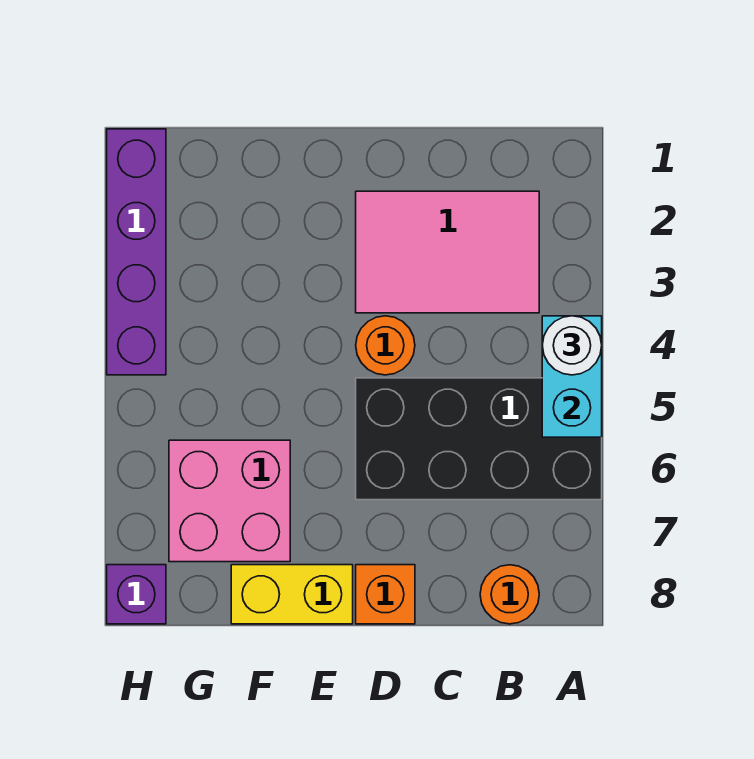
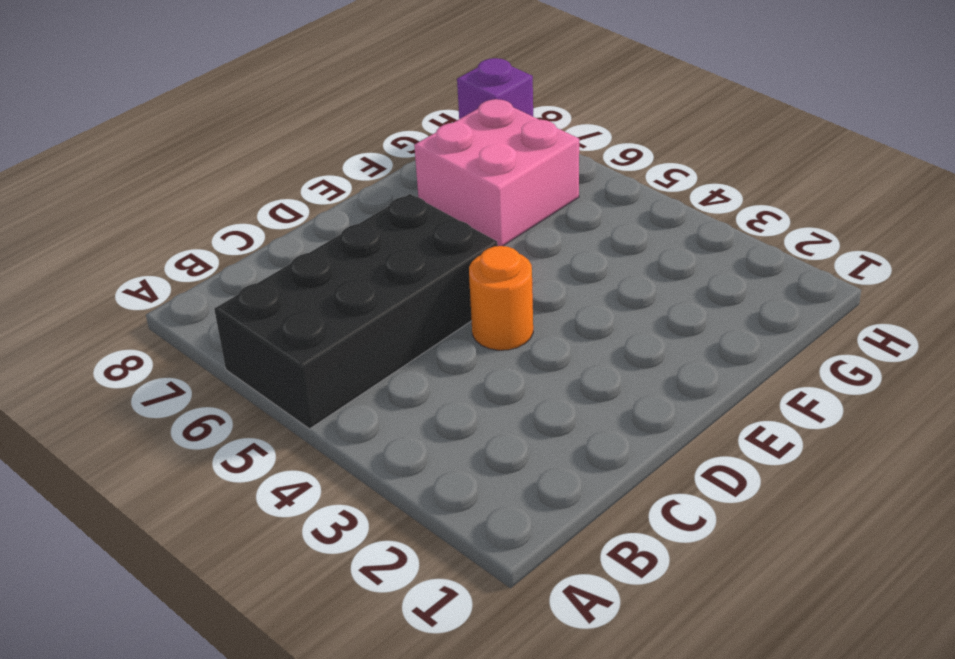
none -> pink tile B2:D3 level 1
none -> orange round brick B8 level 1

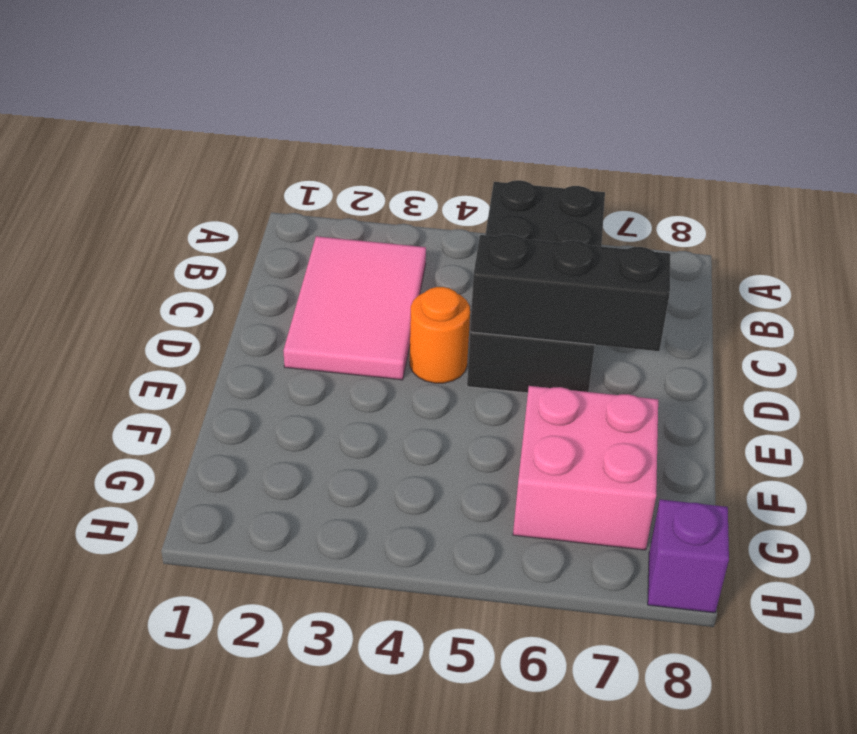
black brick D5:D7 level 2 -> none
none -> orange round brick B8 level 1
none -> orange brick D8 level 1

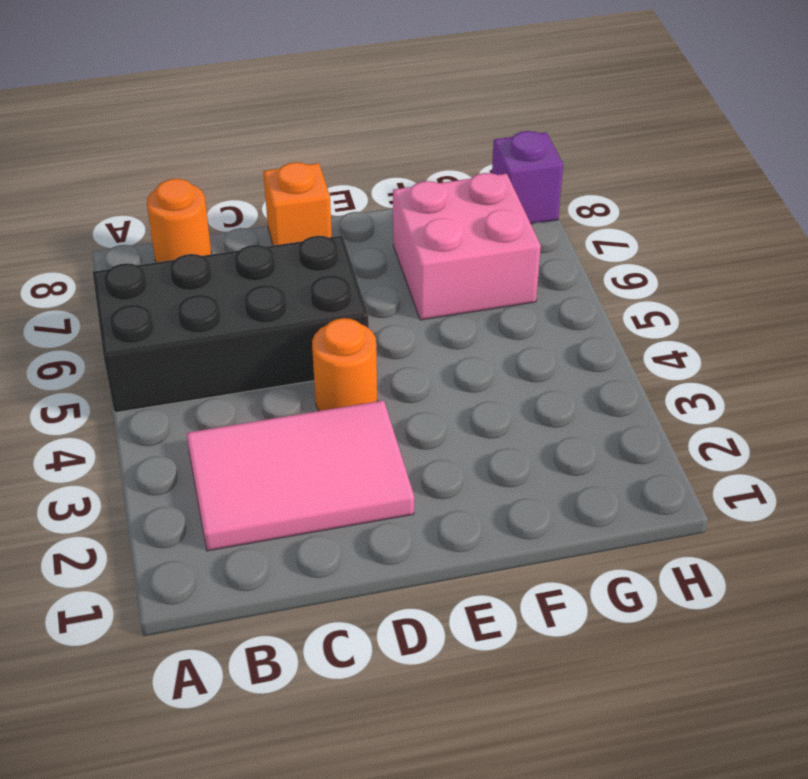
none -> yellow brick E8:F8 level 1
none -> purple brick H1:H4 level 1

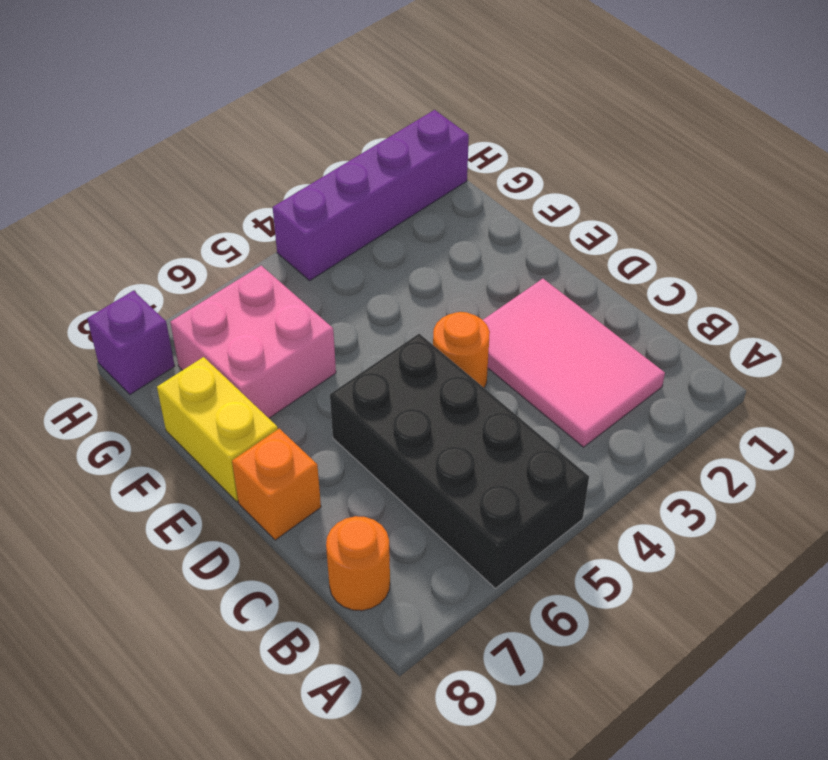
none -> cyan brick A4:A5 level 2
none -> white round brick A4 level 3

